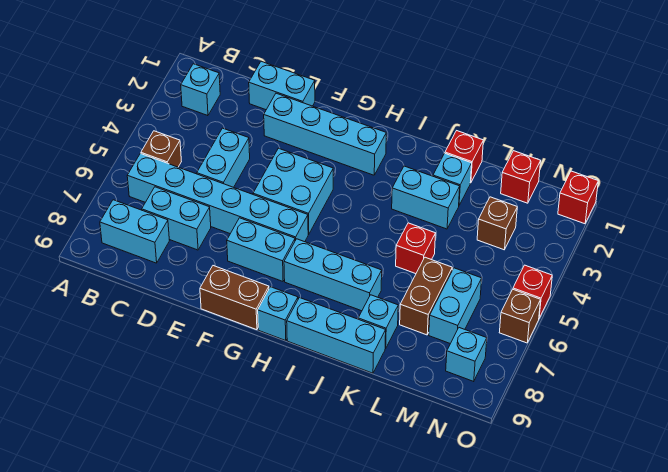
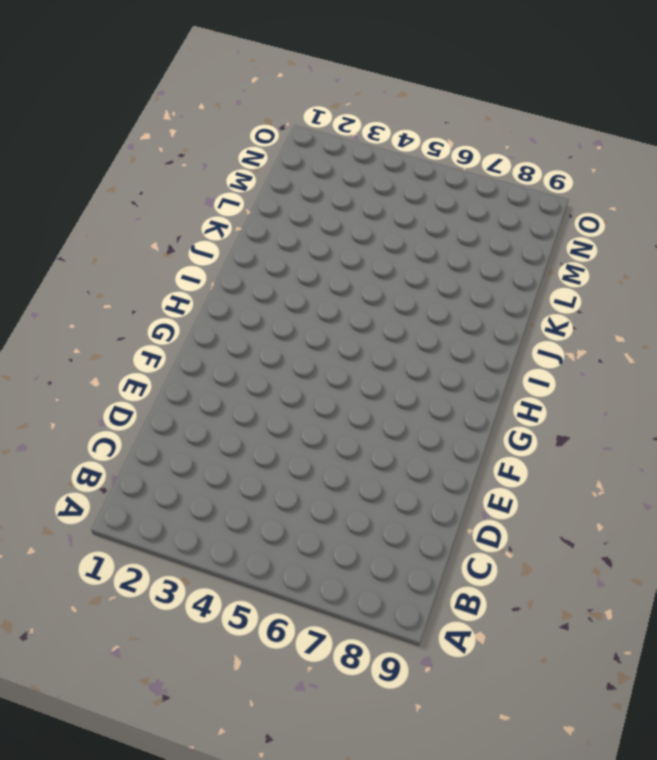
none -> cyan brick B2 level 1
none -> brown brick B5 level 1
none -> cyan brick B6:G6 level 1

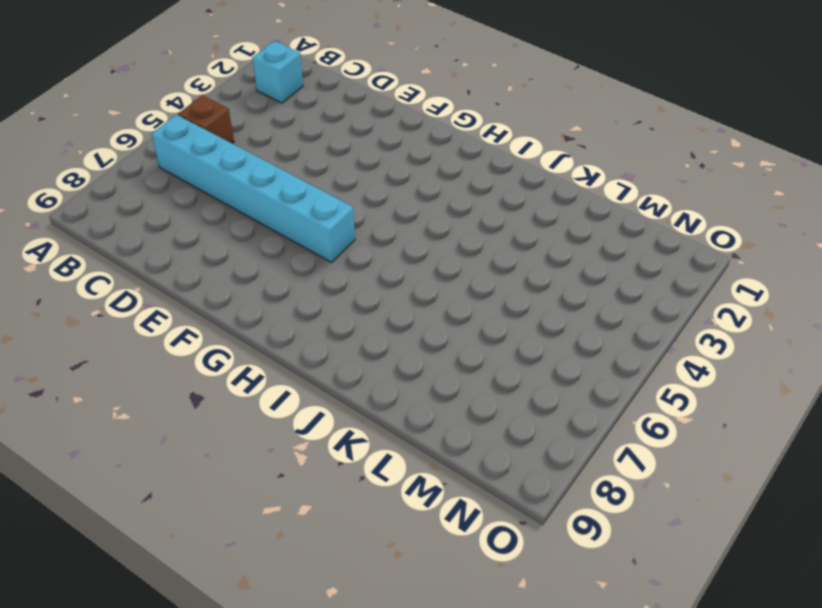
none -> cyan brick B8:C8 level 1
none -> cyan brick C7:D7 level 1
none -> cyan brick D1:E1 level 1

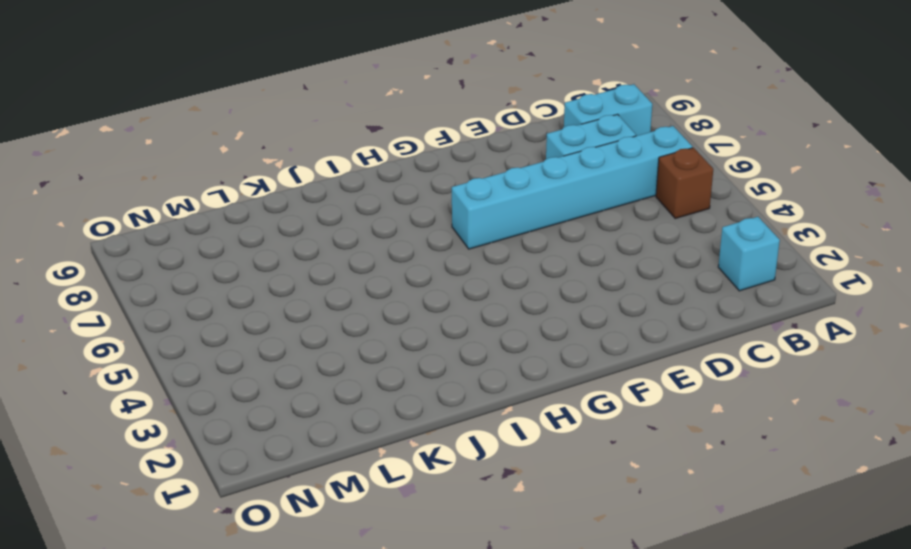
none -> cyan brick D1:E1 level 1
none -> cyan brick D4:D5 level 1
none -> cyan brick E2:H2 level 1

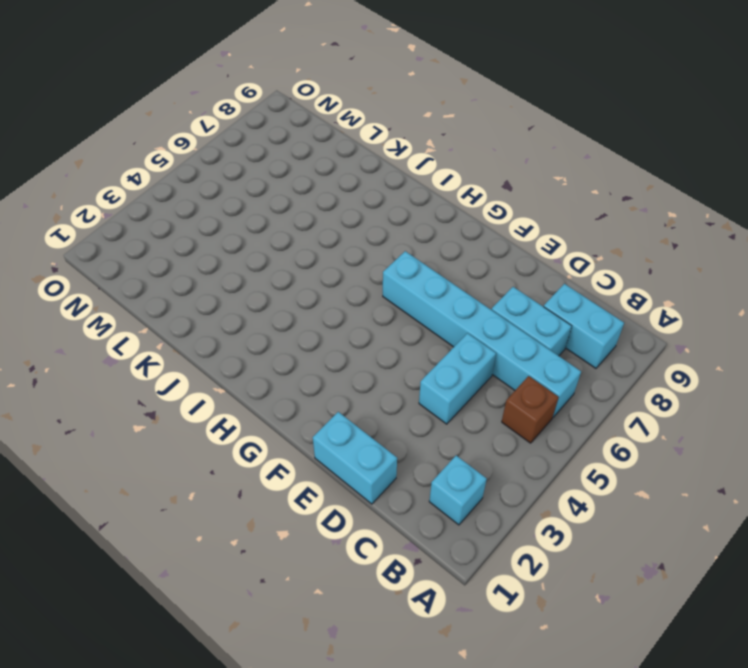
none -> cyan brick E2:H2 level 1
none -> cyan brick F4:G5 level 1
none -> cyan brick F7:G7 level 1

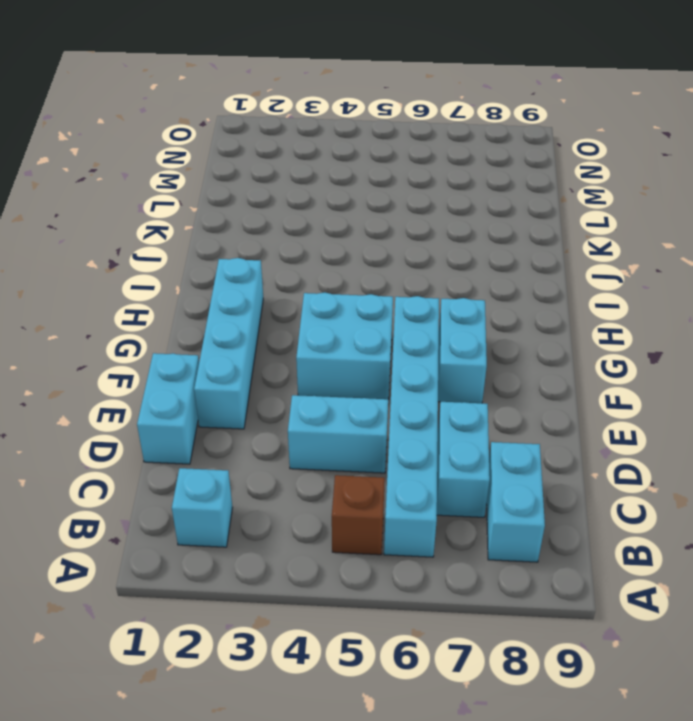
none -> brown brick F9:G9 level 1
none -> cyan brick H7:J7 level 1
none -> cyan brick H9 level 1

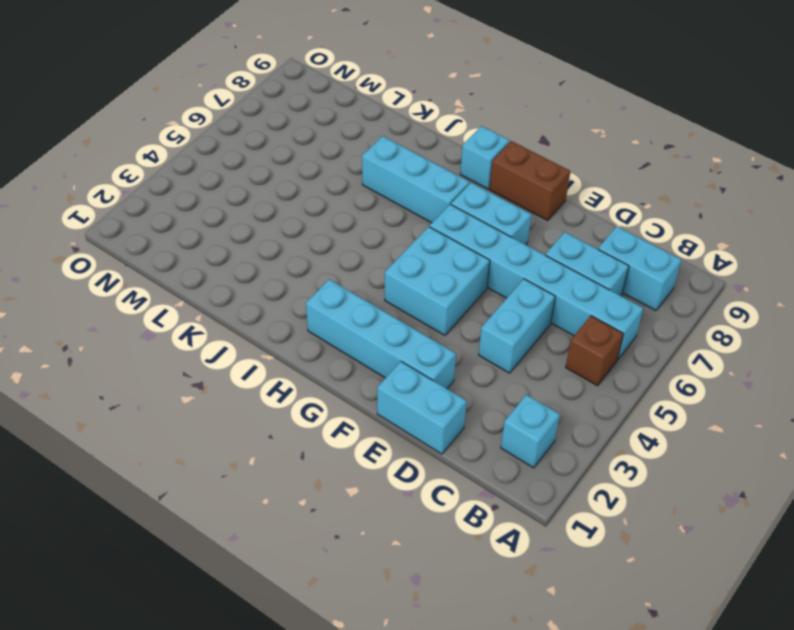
none -> cyan brick I9:K9 level 1
none -> cyan brick J3:K3 level 1
none -> red brick K1 level 1

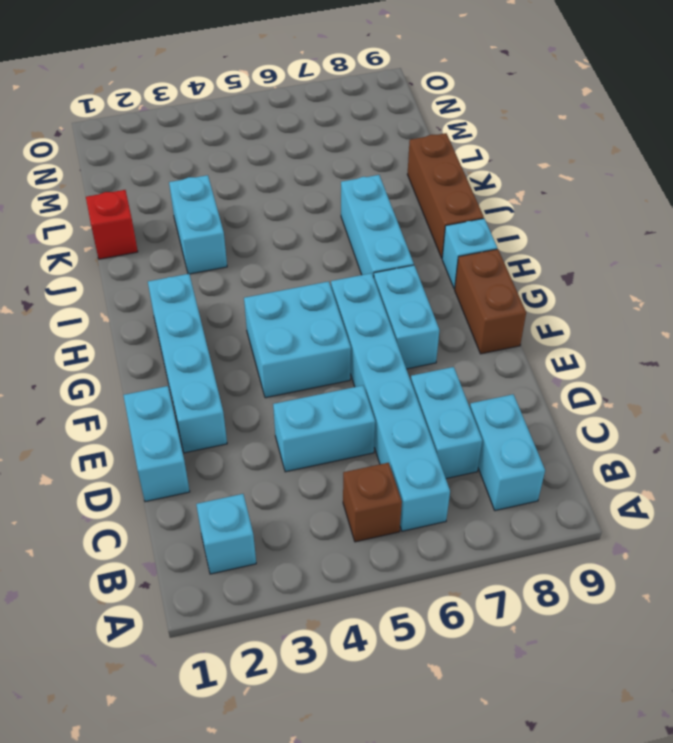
brown brick I9:K9 level 1 -> cyan brick I9:K9 level 1
none -> cyan brick K2 level 1
none -> red brick K5 level 1
none -> cyan brick K8 level 1

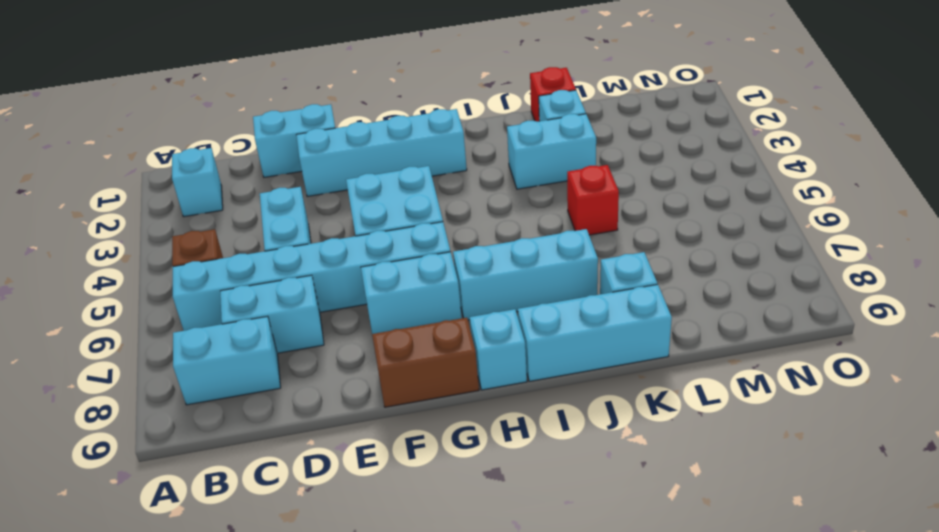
none -> brown brick L6:L7 level 1
none -> red brick M1 level 1
none -> brown brick M3 level 1

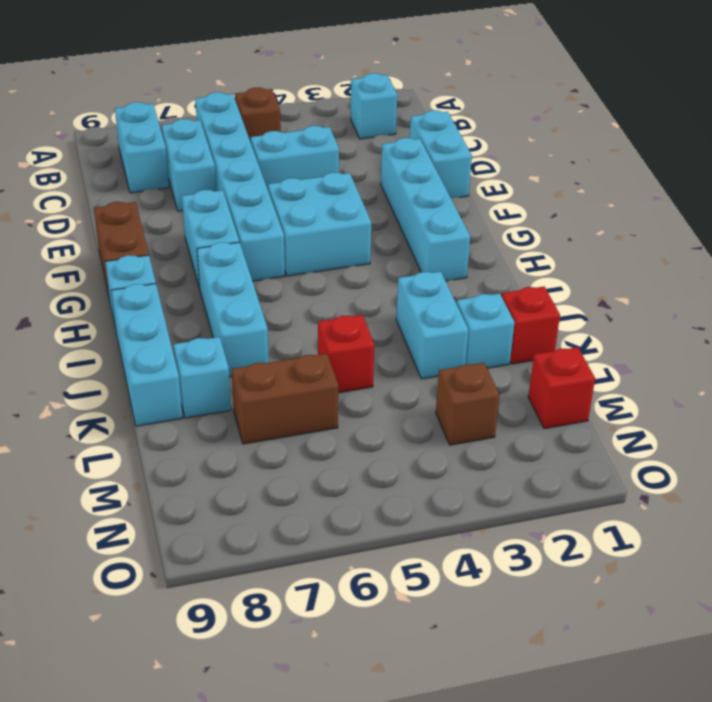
none -> cyan brick M6:M7 level 1
none -> cyan brick N8 level 1
none -> red brick O1 level 1

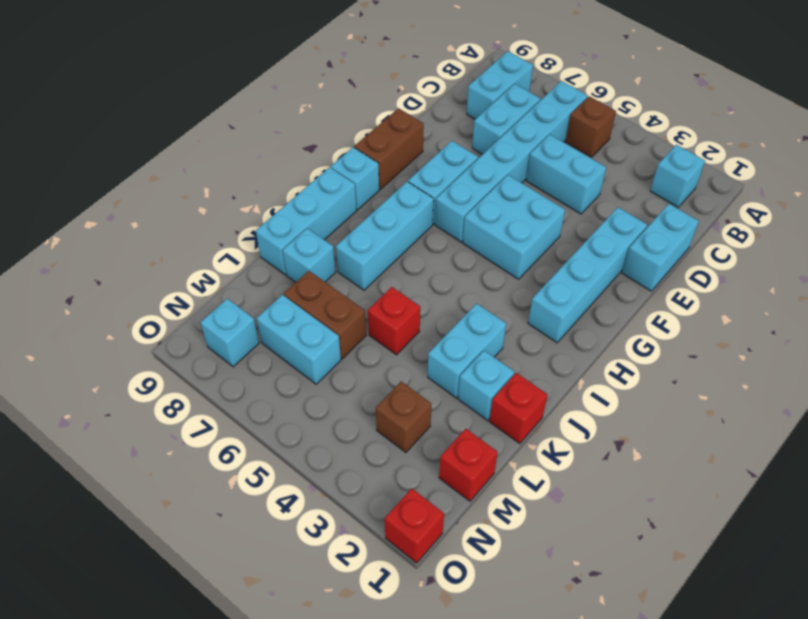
none -> red brick O5 level 1
none -> brown brick O6 level 1

